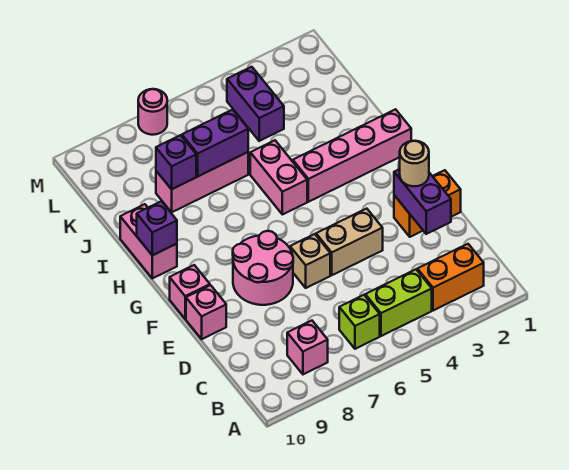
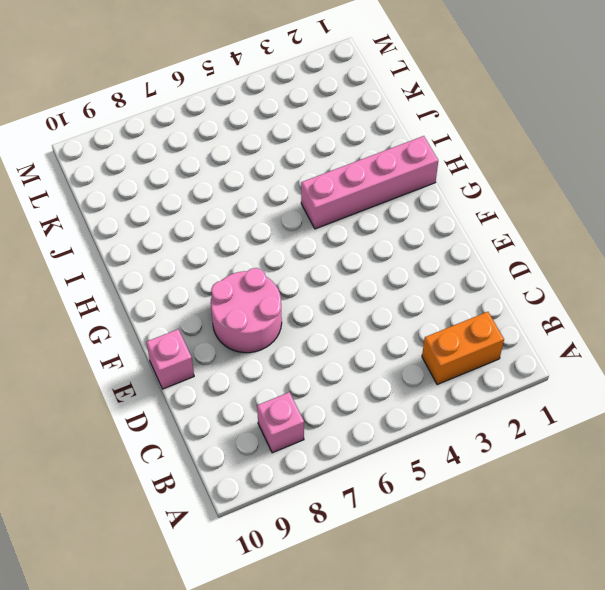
none -> lime brick B4:B5 level 1
none -> lime brick B6 level 1
none -> orange brick E1:E2 level 1

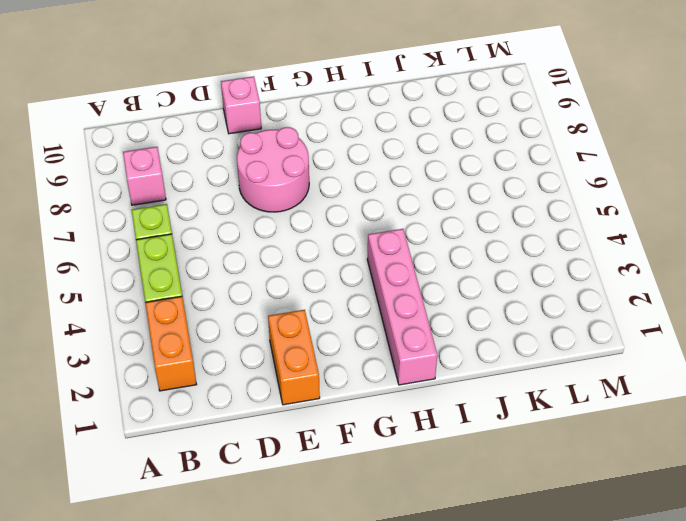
none -> tan brick E4:E5 level 1
none -> tan brick E6 level 1
none -> pink brick F10 level 1

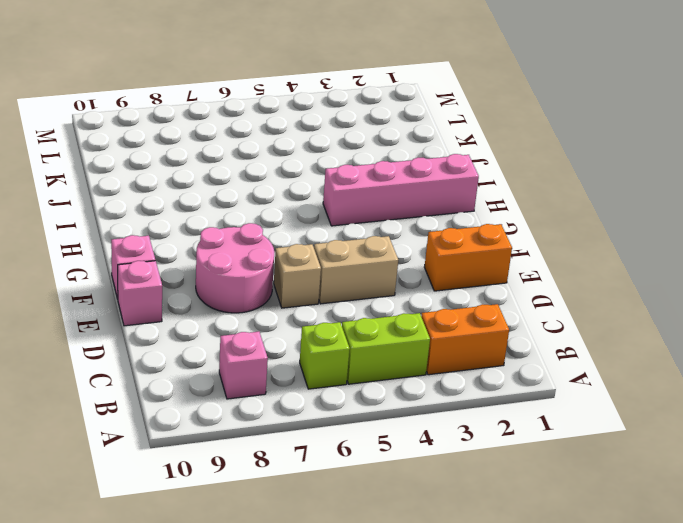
none -> pink brick H5:I5 level 1
none -> pink brick H10:I10 level 1
none -> pink brick J6:J8 level 1

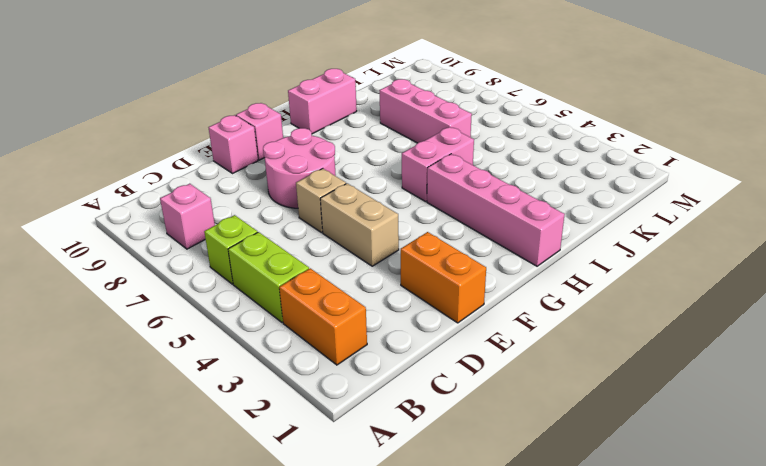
none -> purple brick K4:L4 level 1
none -> pink round brick M7 level 1
none -> purple brick D2:E2 level 2

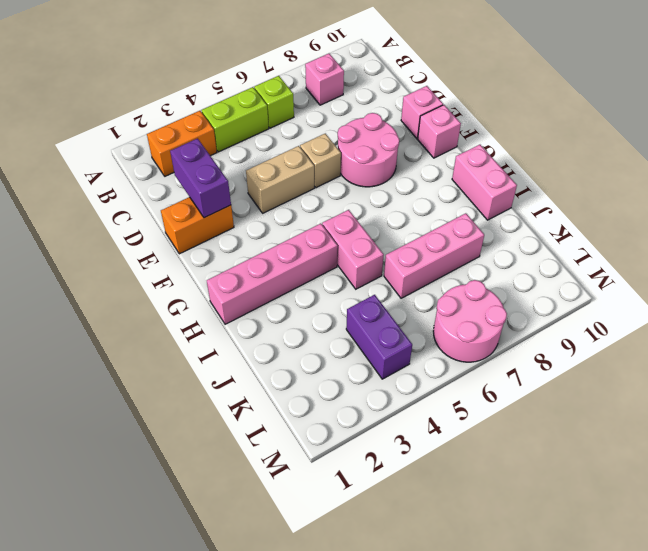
pink round brick L6:M7 level 1 -> pink round brick M7 level 1
none -> purple brick H10 level 2
none -> purple brick J6:J7 level 2
none -> purple brick J8 level 2

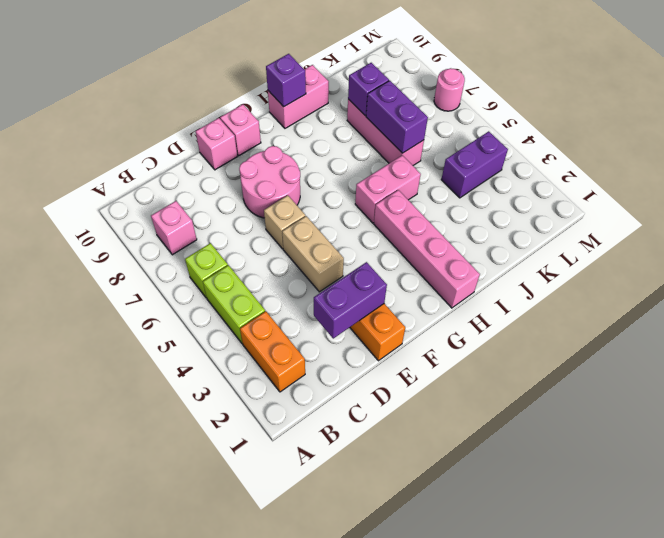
none -> tan round brick E2 level 3

